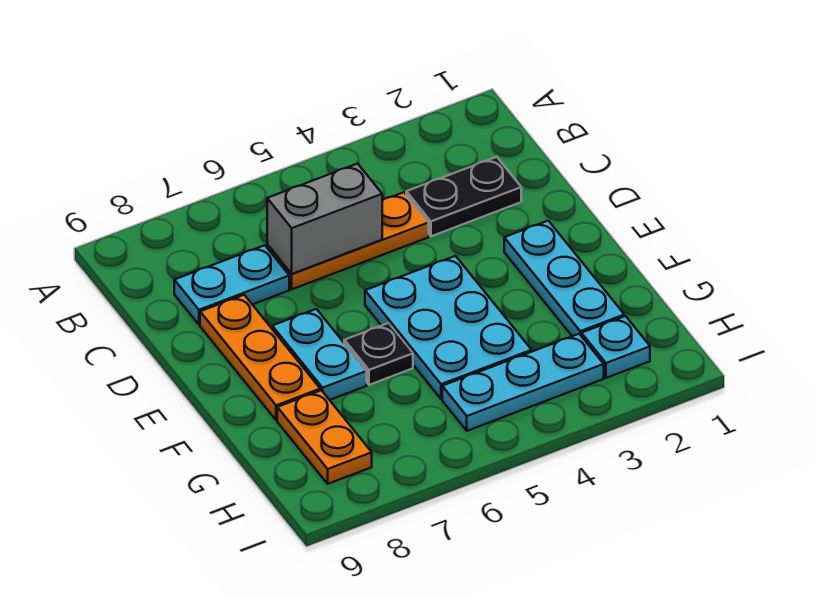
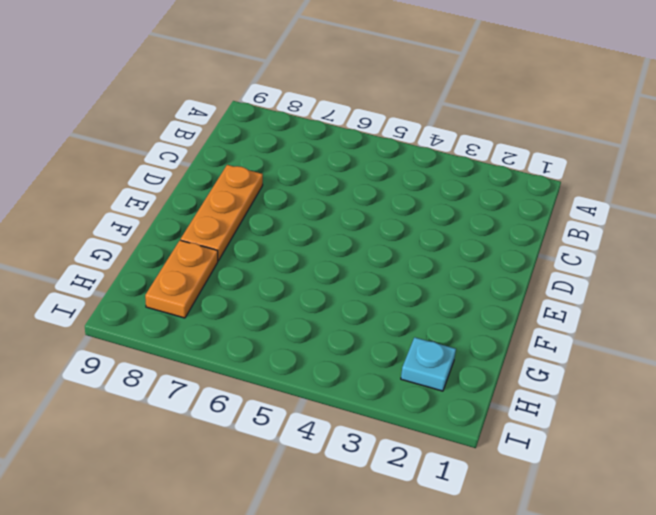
none -> black plate C2:C3 level 1
none -> orange plate C4:C6 level 1
none -> cyan plate C7:C8 level 1

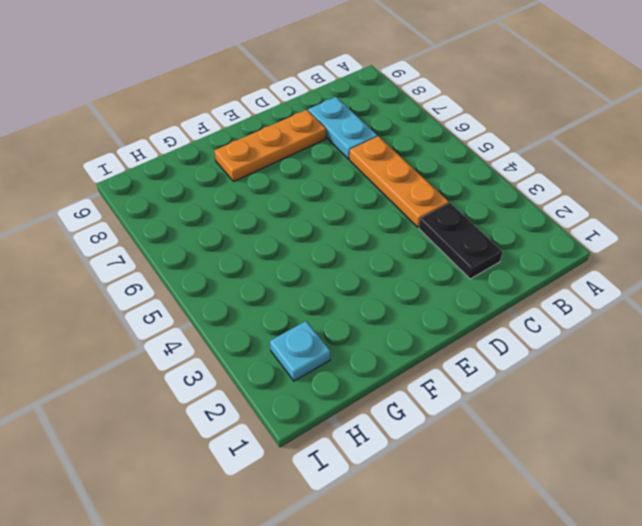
none -> cyan plate E2:G2 level 1
none -> cyan plate E4:G5 level 1
none -> cyan plate E7:F7 level 1

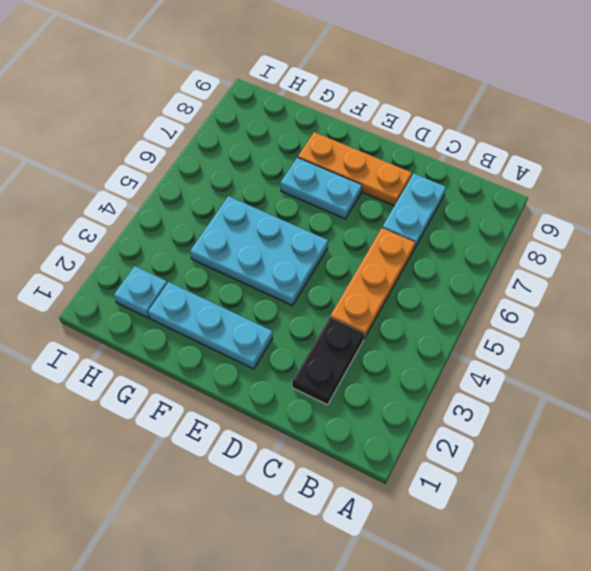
none -> black plate F6 level 1
none -> orange plate G8:H8 level 1
none -> cyan plate H3:H5 level 1

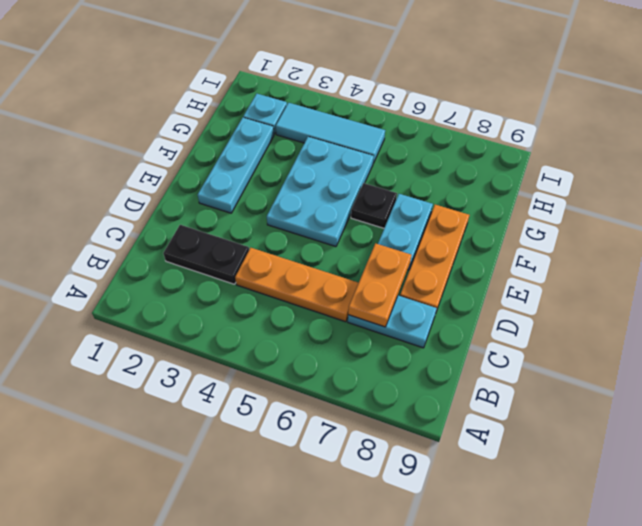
orange plate C7:D7 level 2 -> orange plate G8:H8 level 1
cyan tile H3:H5 level 1 -> cyan plate H3:H5 level 1
none -> grey brick C5:C6 level 2

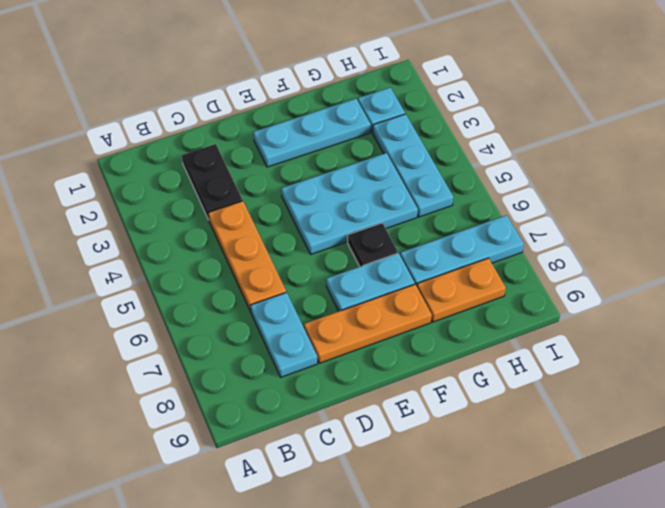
cyan plate G7:I7 level 1 -> none
none -> grey brick C5:C6 level 2

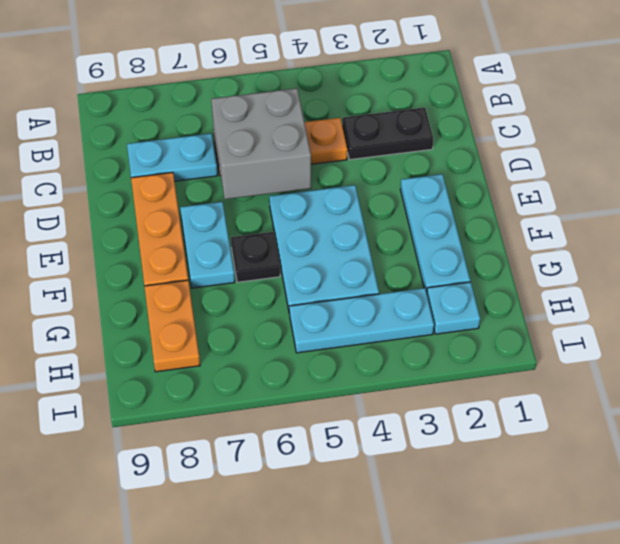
grey brick C5:D6 level 2 -> grey brick C5:C6 level 2

